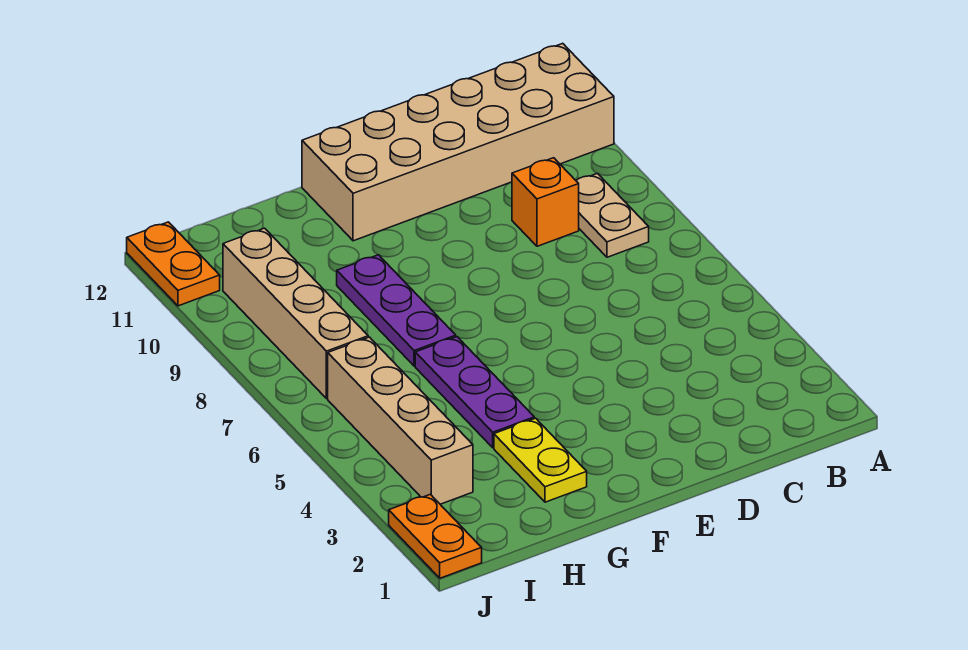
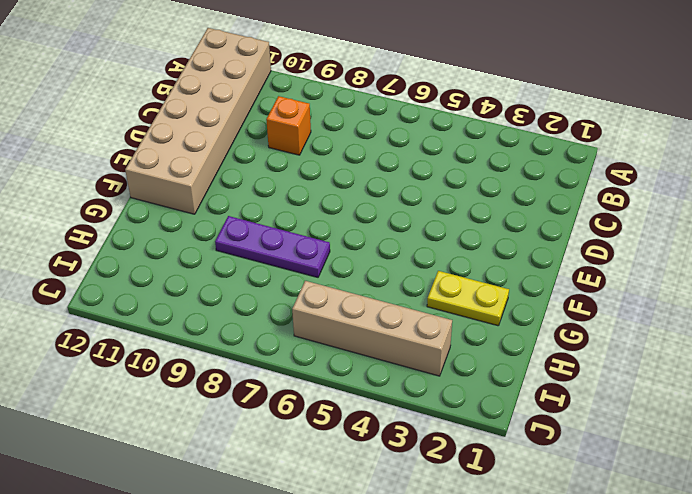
none -> tan plate B8:B9 level 1
none -> purple plate G4:G6 level 1

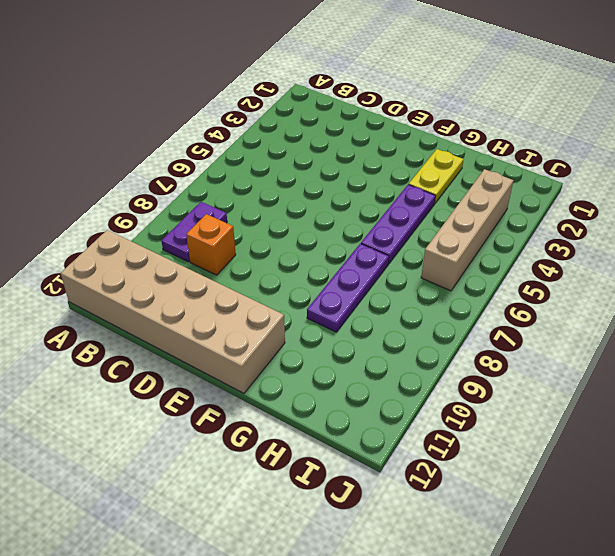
purple plate B8:B9 level 1 -> tan plate B8:B9 level 1
none -> tan brick I7:I10 level 1
none -> orange plate J1:J2 level 1

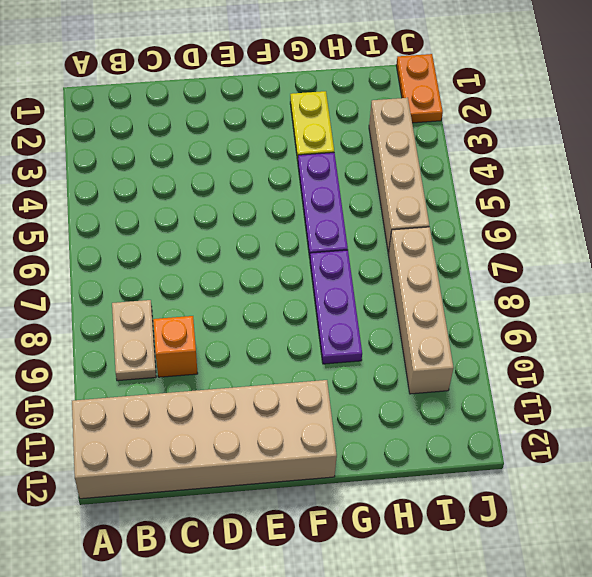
none -> orange plate J11:J12 level 1

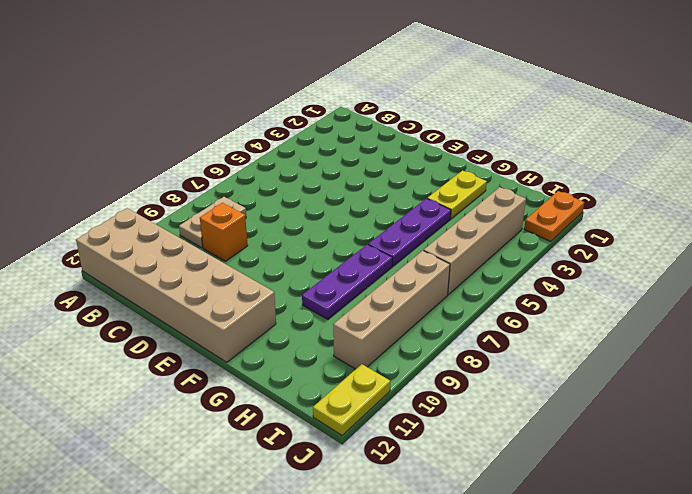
yellow plate J11:J12 level 1 -> orange plate J11:J12 level 1

